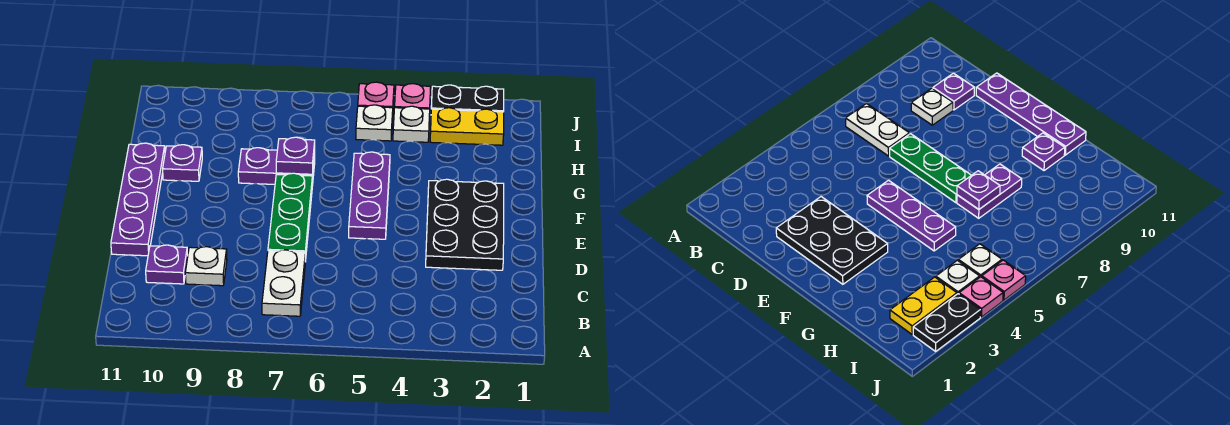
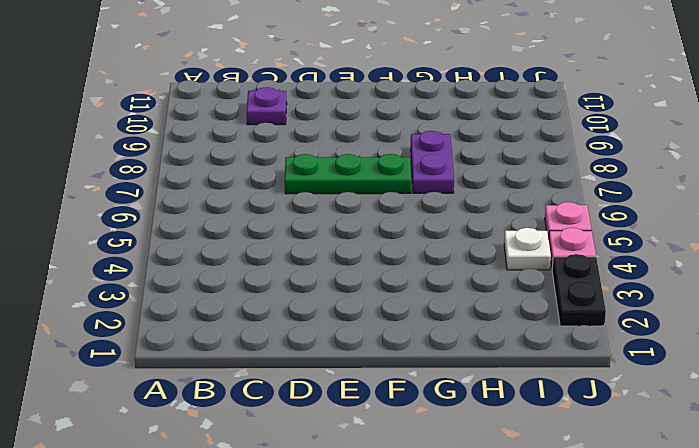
none -> white plate B7:C7 level 1
none -> white plate C9 level 1
none -> black plate D2:F3 level 1

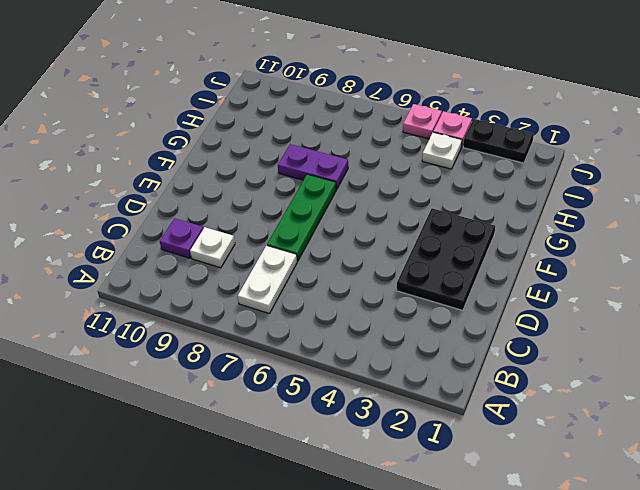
none -> purple plate D11:G11 level 1
none -> purple plate E5:G5 level 1
none -> purple plate G10 level 1

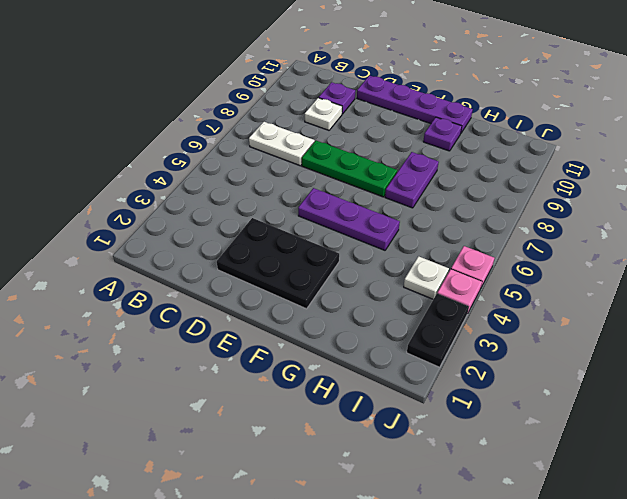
none -> yellow plate I2:I3 level 1
none -> white plate I5 level 1
none -> purple plate G7 level 2

